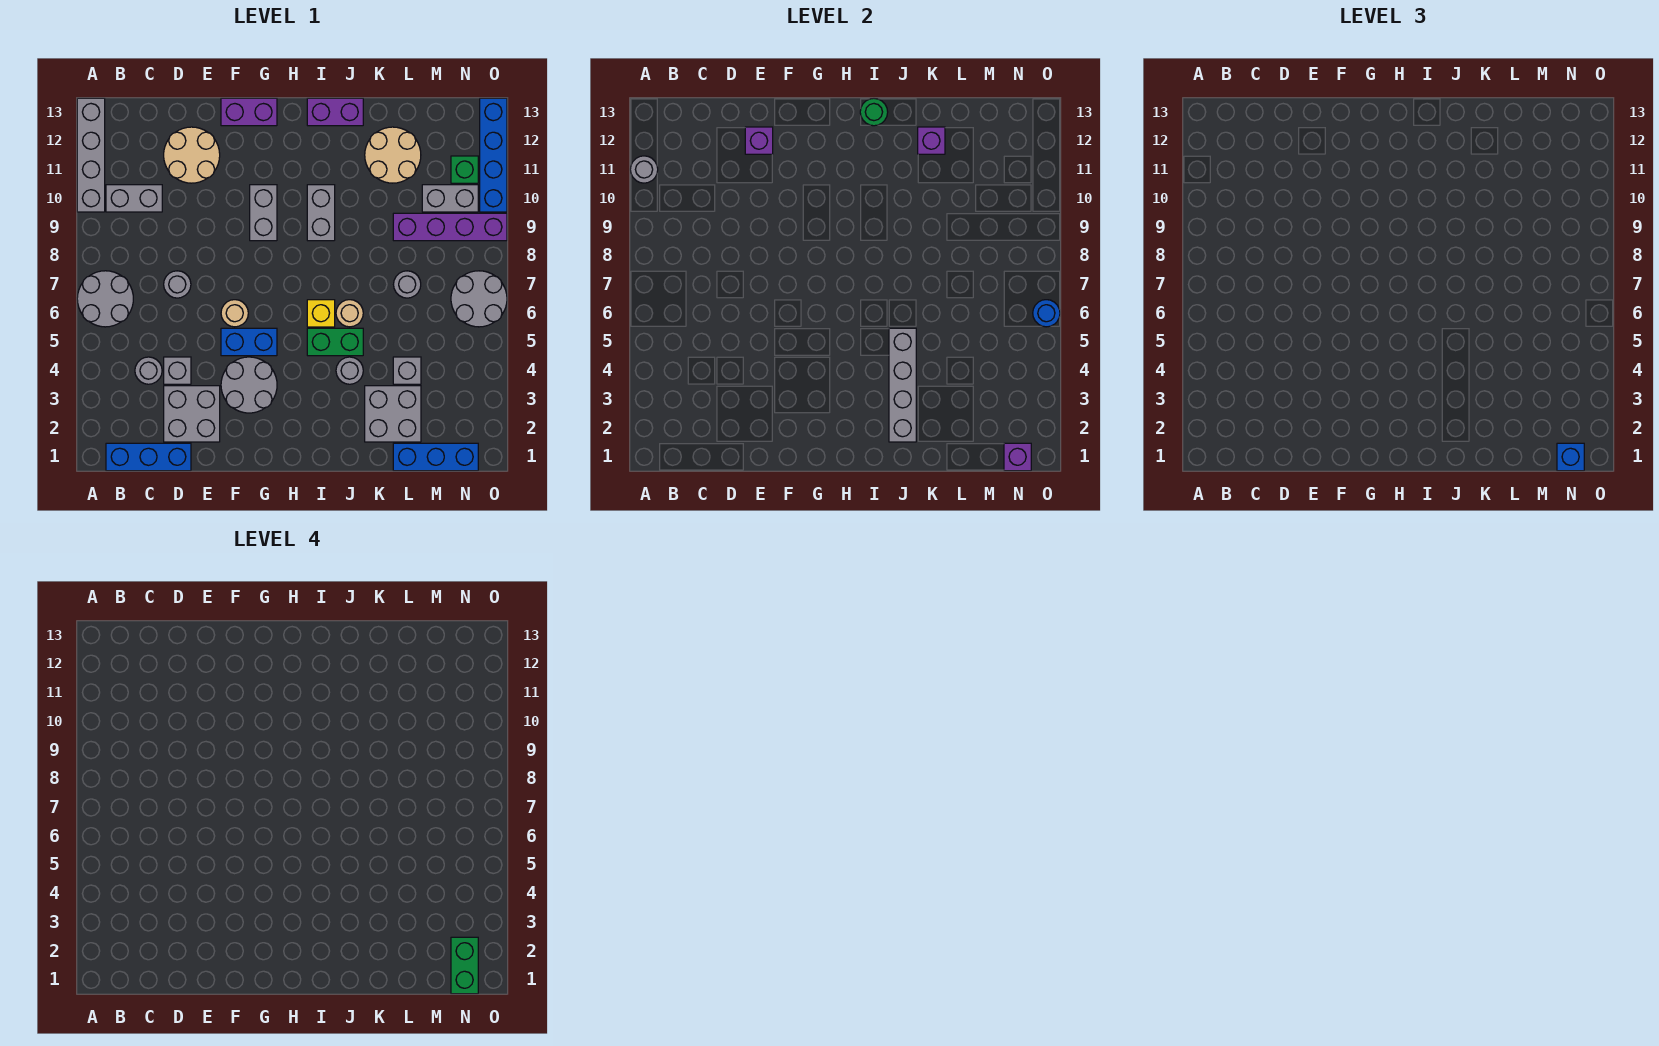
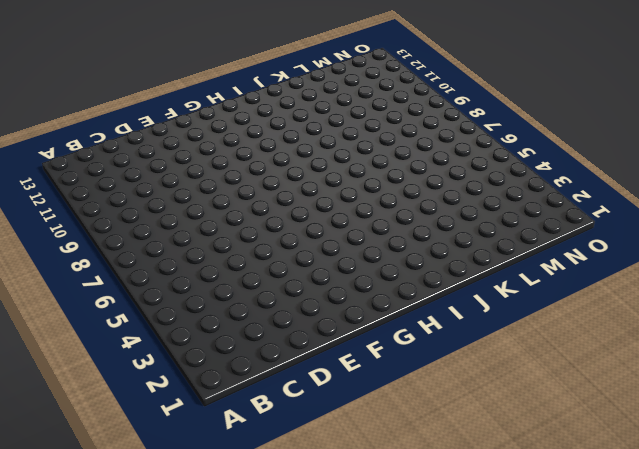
none -> grey round brick A6:B7 level 1
none -> grey brick A10:A13 level 1
none -> blue brick B1:D1 level 1
none -> grey brick B10:C10 level 1

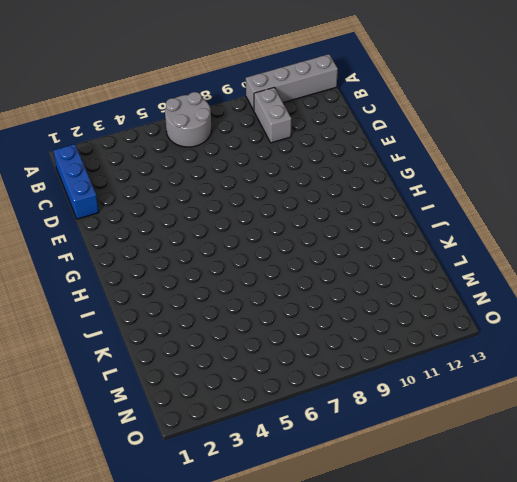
none -> grey round brick C4 level 1
none -> grey brick D2:E3 level 1
none -> grey brick D4 level 1
none -> grey round brick D7 level 1

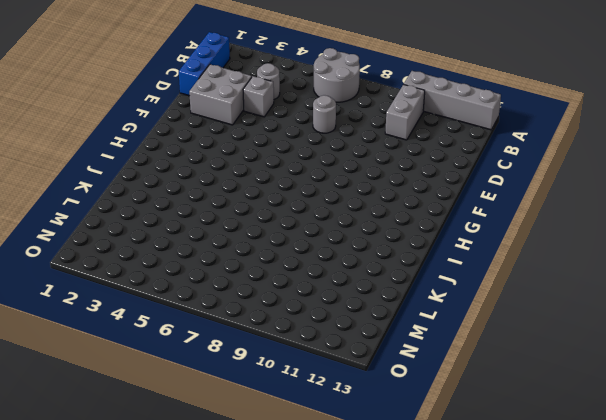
none -> tan round brick D11:E12 level 1
none -> grey round brick F3:G4 level 1
none -> blue brick F5:G5 level 1
none -> tan round brick F6 level 1

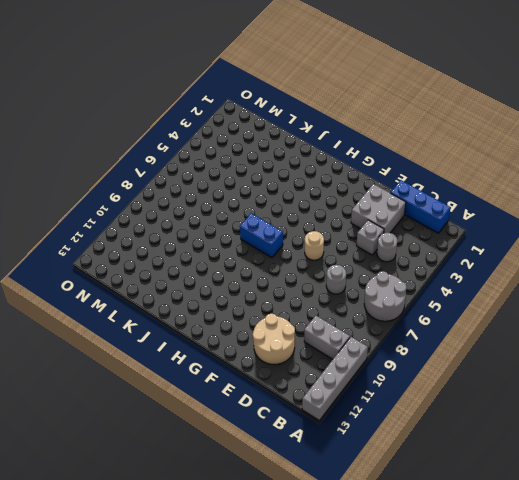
blue brick H7:I7 level 1 -> blue brick F5:G5 level 1
none -> grey round brick F3:G4 level 1
none -> purple brick F13:G13 level 1
none -> grey brick G9:G10 level 1
none -> green brick I5:J5 level 1

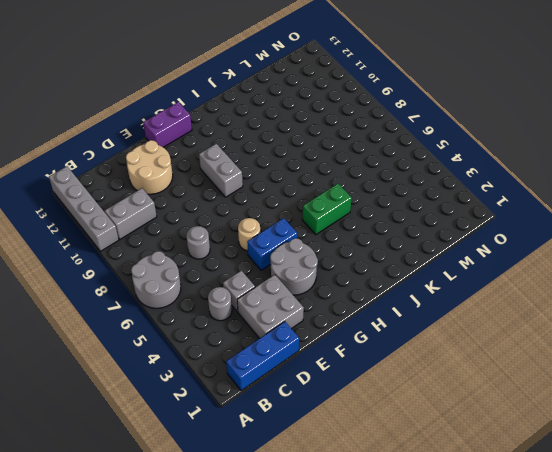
none -> yellow brick I6 level 1
none -> grey brick I9:I10 level 1
none -> purple brick I13:J13 level 1
none -> grey round brick J4 level 1

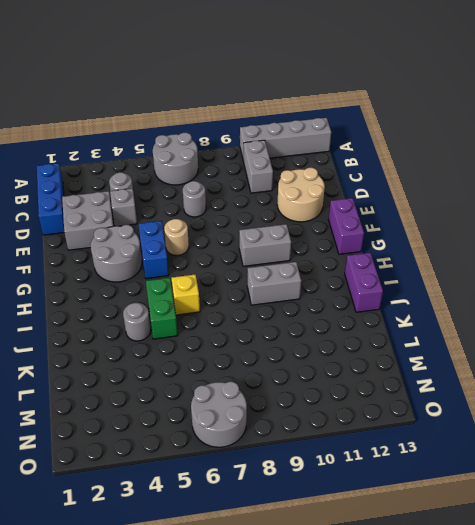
none -> tan round brick J6 level 1
none -> grey brick K2:L3 level 1
none -> tan round brick K11:L12 level 1
none -> blue brick L1:N1 level 1

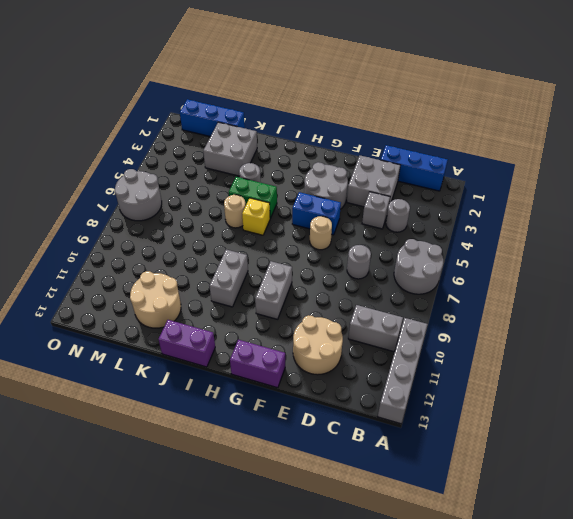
none -> grey brick L4 level 1
none -> grey round brick L7 level 1
none -> purple brick L9:O9 level 1
none -> grey brick M10:N10 level 1

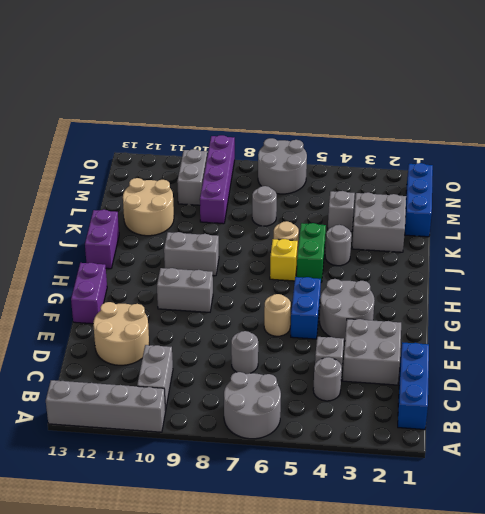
none -> green brick N11 level 1
none -> blue brick O10:O13 level 1
none -> grey round brick A11 level 2
none -> purple brick E12 level 2

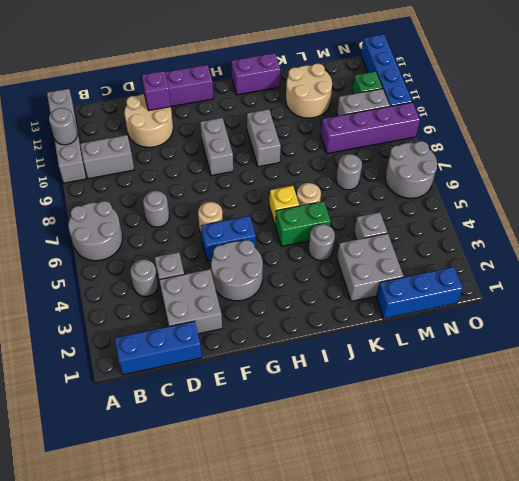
none -> green round brick I13 level 2
none -> grey brick J2:J5 level 2
none -> purple brick K12 level 2
none -> purple brick N1 level 2

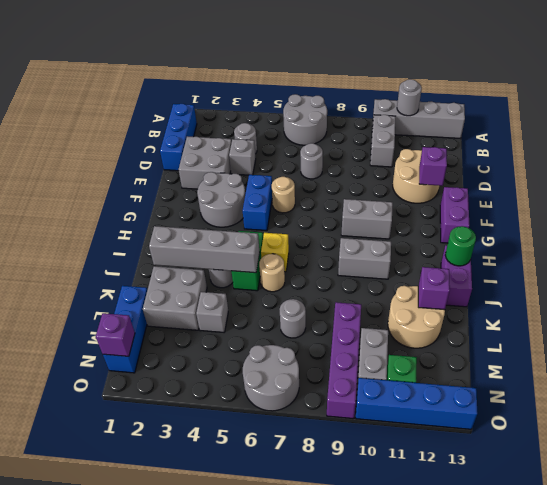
none -> blue round brick O6 level 2
none -> blue brick N1 level 3
none -> green brick N1:N2 level 4

